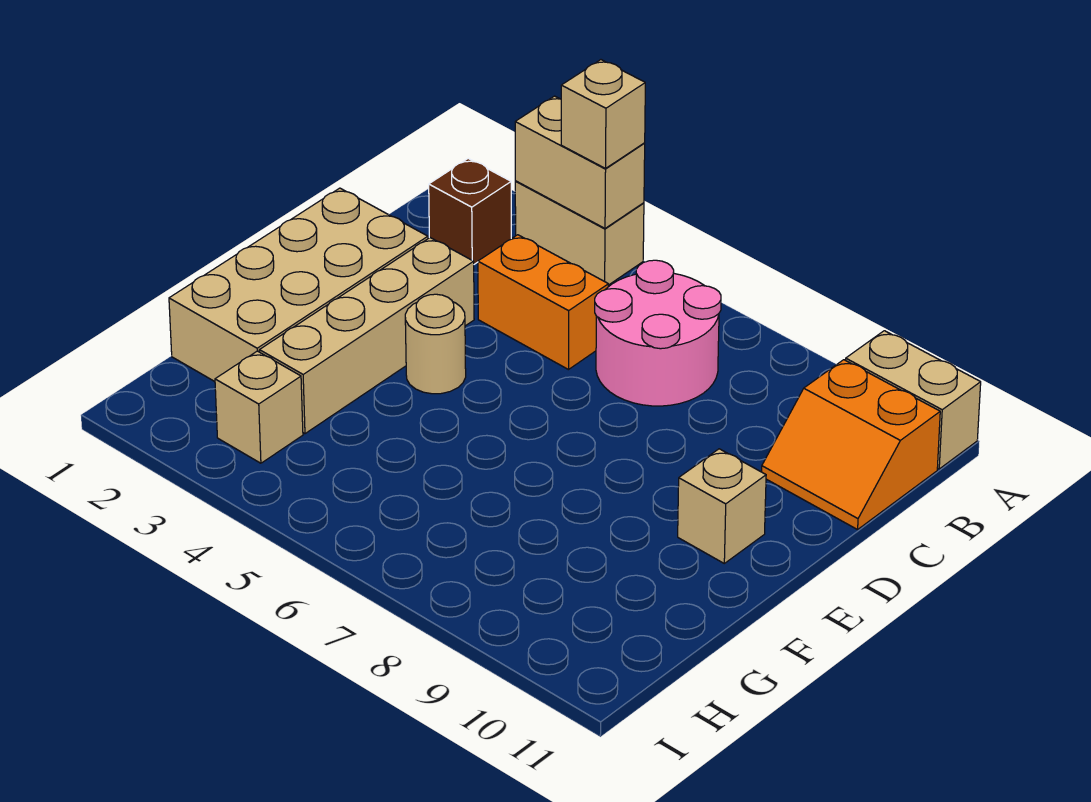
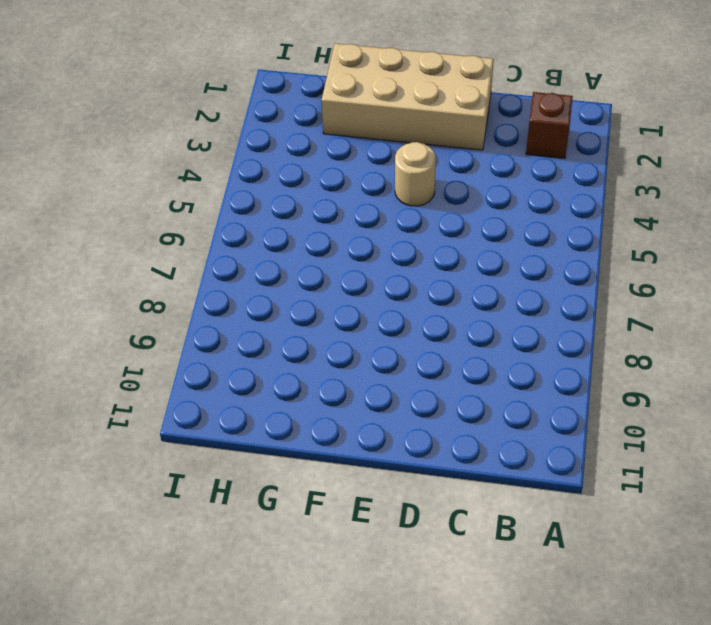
none -> tan brick A3:A4 level 1
none -> tan brick A10:A11 level 1
none -> pink round brick B6:C7 level 1

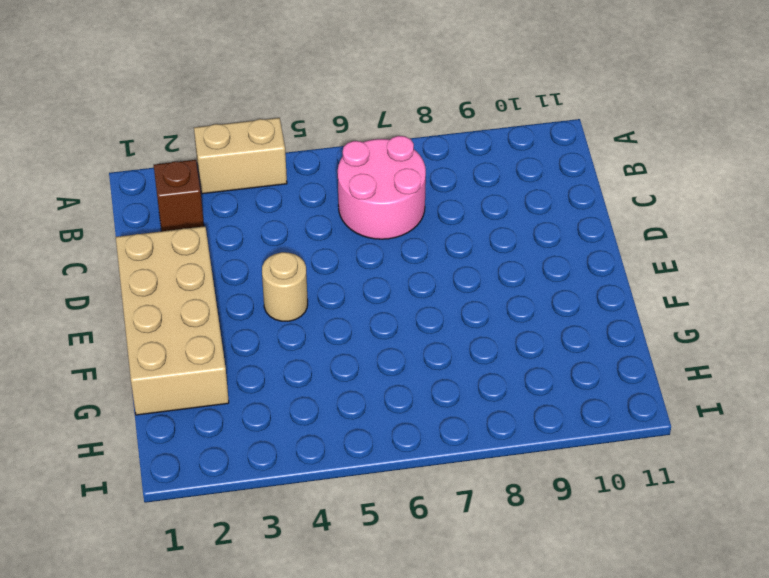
none -> tan brick A10:A11 level 1
none -> orange slope B10:C11 level 1 top B
none -> orange brick C4:C5 level 1

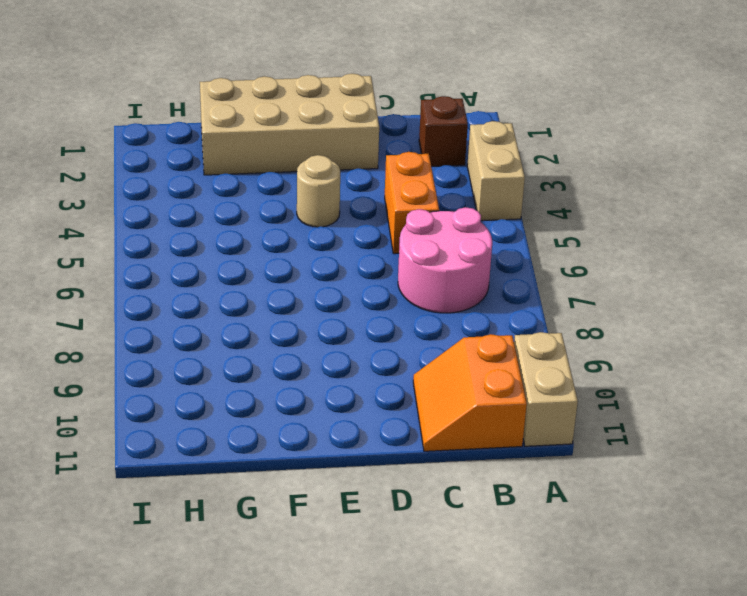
none -> tan brick D3:G3 level 1
none -> tan brick E10 level 1
none -> tan brick H3 level 1

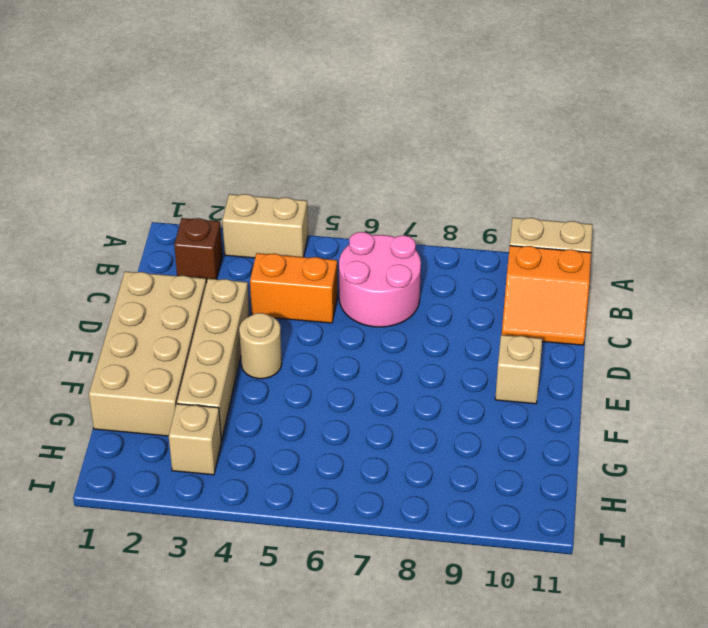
none -> tan brick A3:A4 level 2
none -> tan brick A4 level 3

